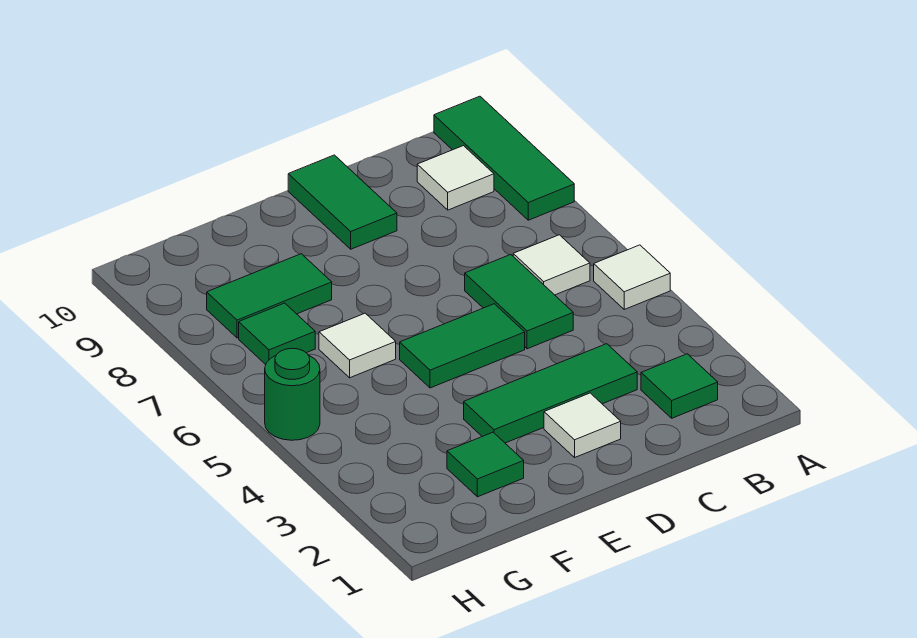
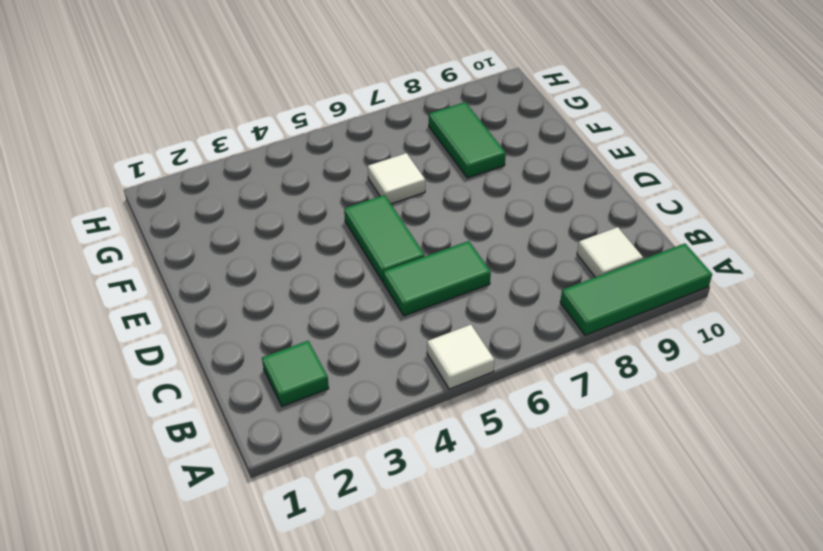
none -> white tile B6 level 1
none -> green tile C3:E3 level 1
none -> white tile D2 level 1

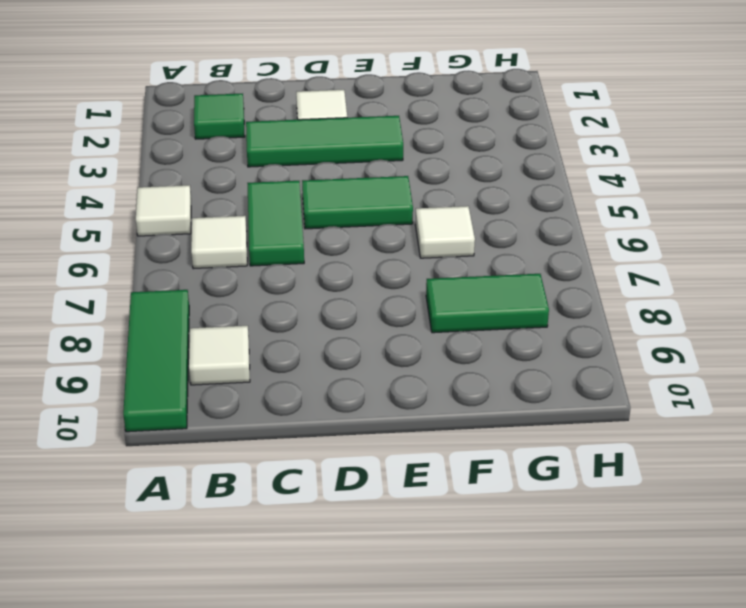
none -> green tile D9:D10 level 1
none -> green tile F2 level 1
none -> green tile G7 level 1

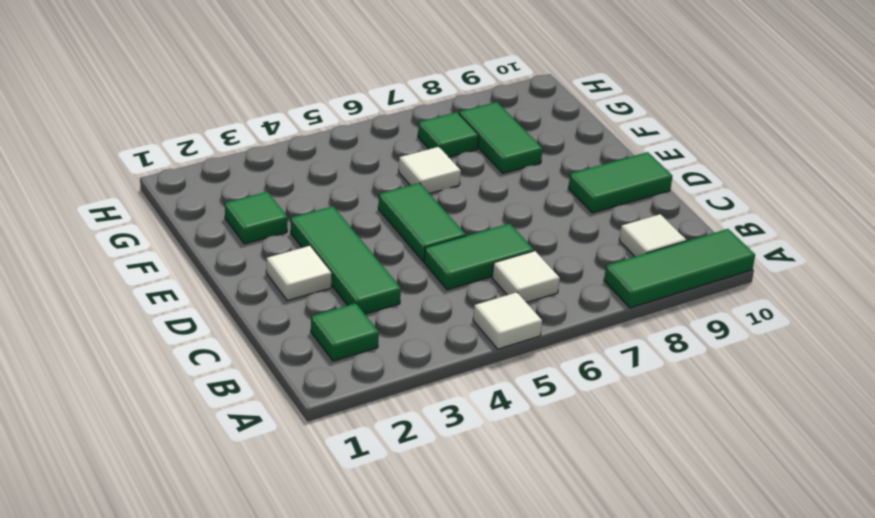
none -> green round brick H5 level 1

